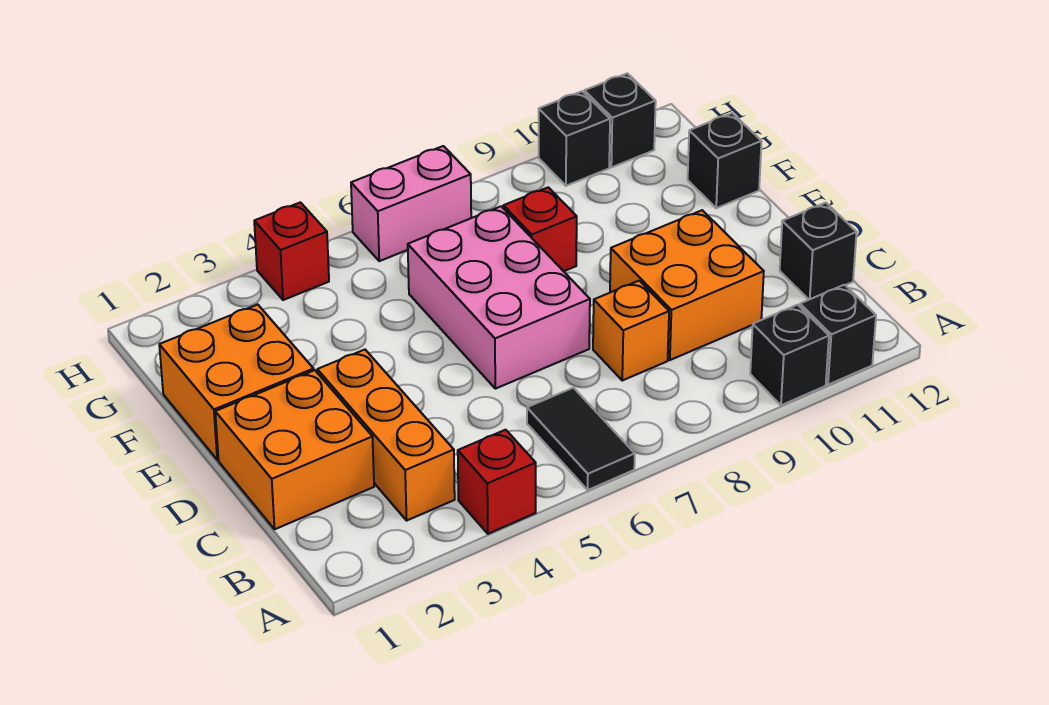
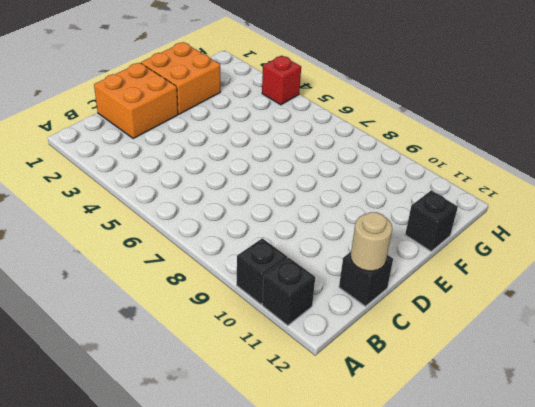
tan round brick C12 level 2 -> none
none -> red brick A4 level 1
none -> black tile A6:B6 level 1
none -> orange brick B3:D3 level 1

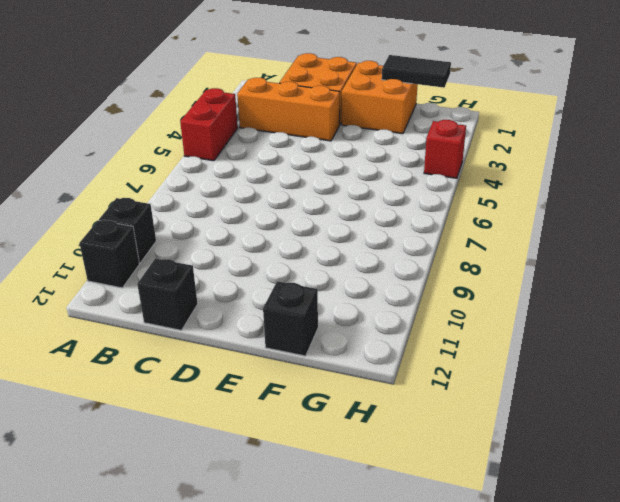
red brick A4:A5 level 1 -> red brick A4 level 1
black tile F1:G1 level 2 -> black tile A6:B6 level 1
none -> orange brick C8 level 1
none -> orange brick C9:D10 level 1
none -> pink brick D6:F7 level 1

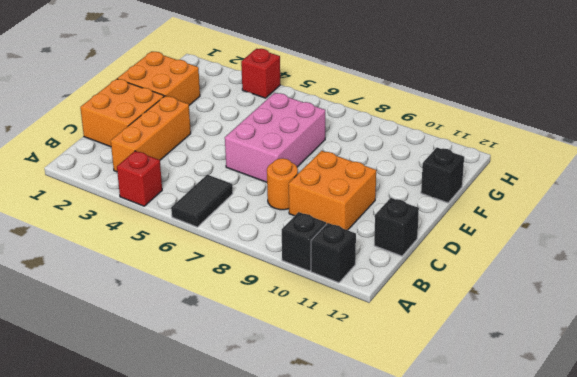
orange round brick C8 level 1 -> orange brick C8 level 1
none -> red brick F8 level 1
none -> pink brick H6:H7 level 1
none -> black brick H10 level 1

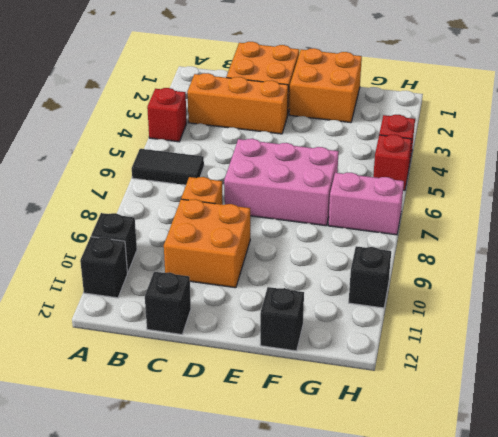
pink brick G7:H7 level 1 -> pink brick H6:H7 level 1
red brick H5 level 1 -> red brick F8 level 1
none -> black brick H11 level 1

